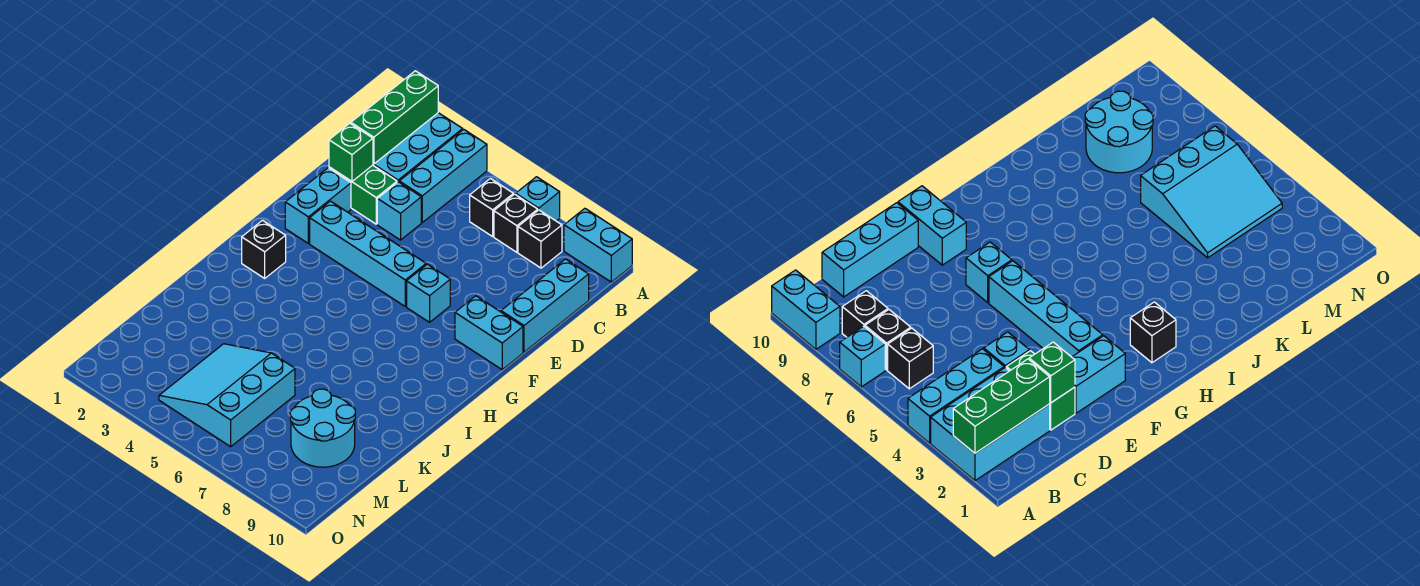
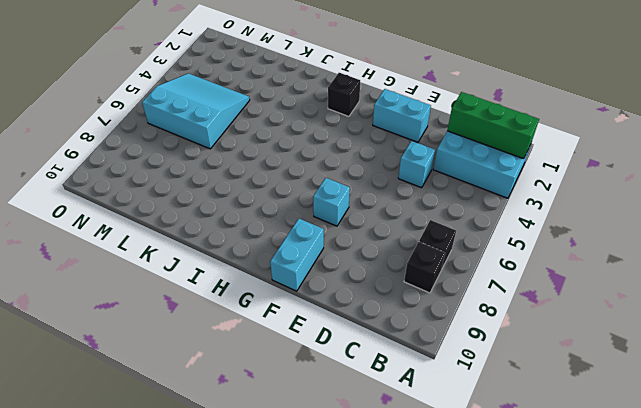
none -> cyan brick A4:C4 level 1
none -> cyan brick A7 level 1
none -> cyan brick A9:A10 level 1

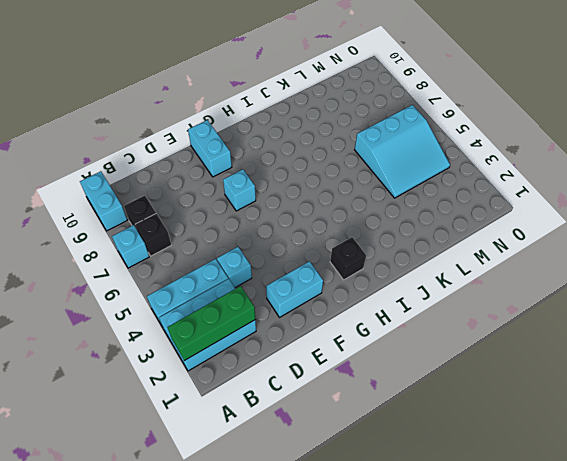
none -> black brick B6 level 1
none -> cyan brick C10:E10 level 1
none -> green brick D2:D3 level 1

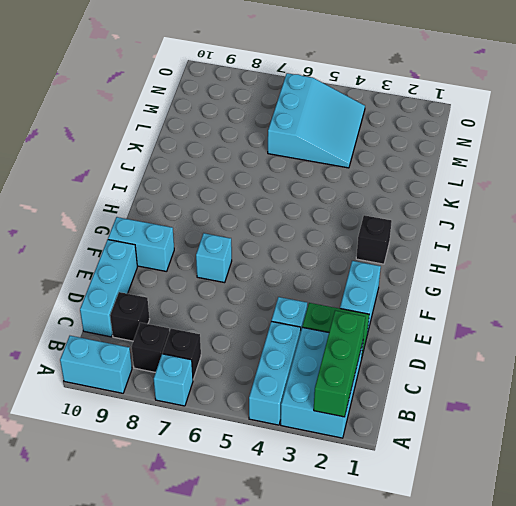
black brick C9 level 1 -> black brick B6 level 1
none -> cyan brick F3:F6 level 1
none -> cyan round brick L8:M9 level 1
none -> green brick D2 level 2

